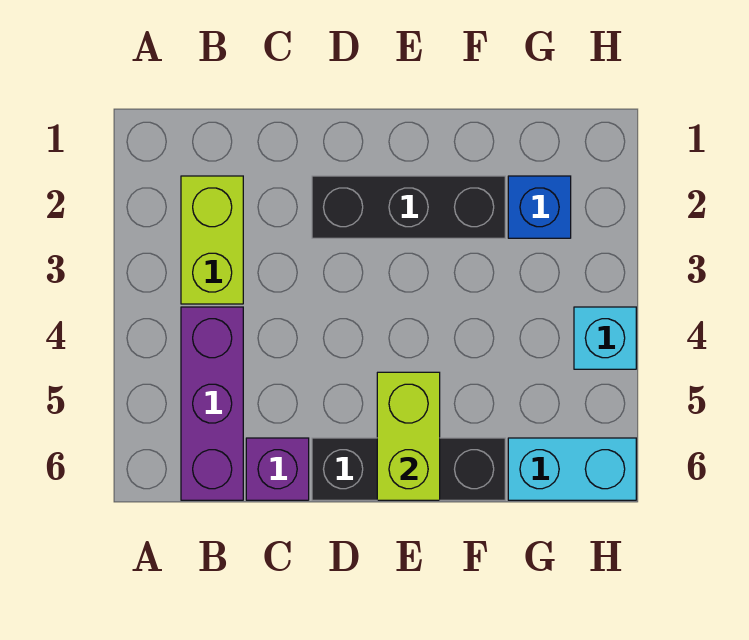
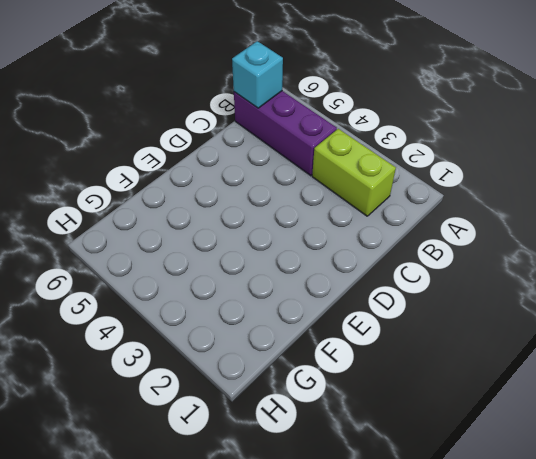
cyan brick B6 level 2 -> cyan brick H4 level 1
none -> purple brick C6 level 1
none -> black brick D2:F2 level 1

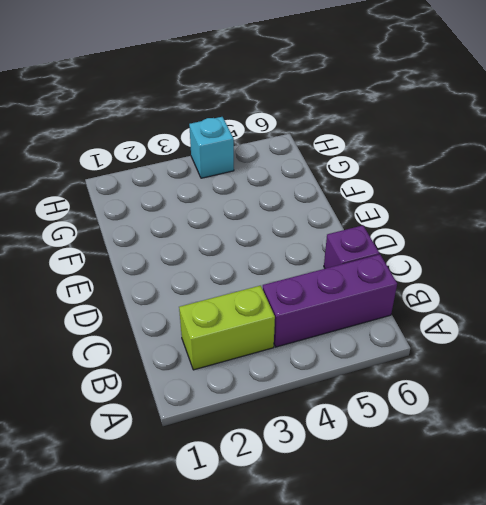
none -> black brick D2:F2 level 1
none -> black brick D6:F6 level 1

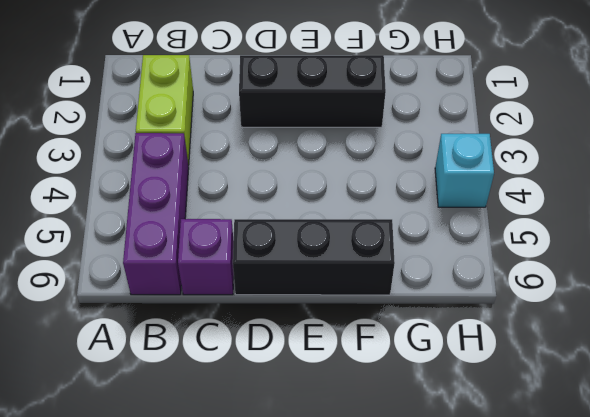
none -> blue brick G2 level 1
none -> cyan brick G6:H6 level 1

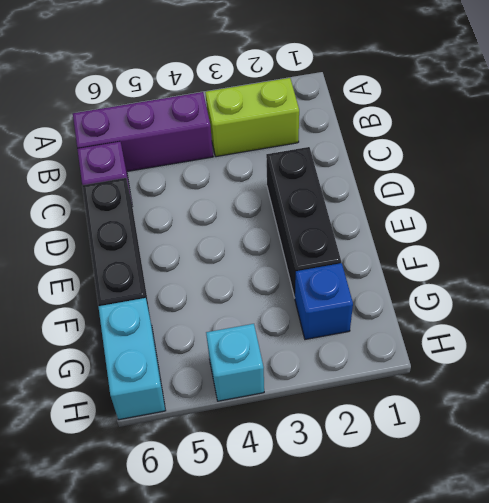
none -> lime brick E5:E6 level 2

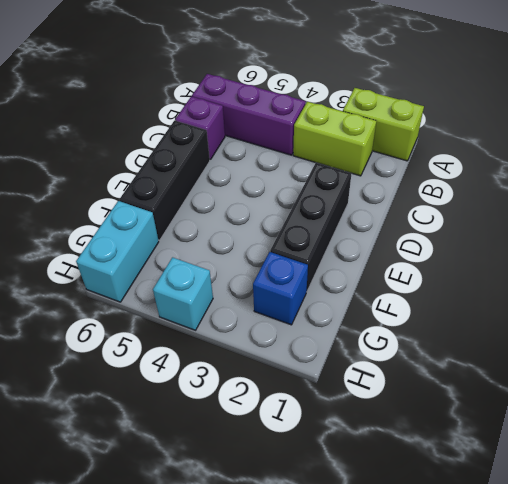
lime brick A1:A2 level 1 -> lime brick E5:E6 level 2

